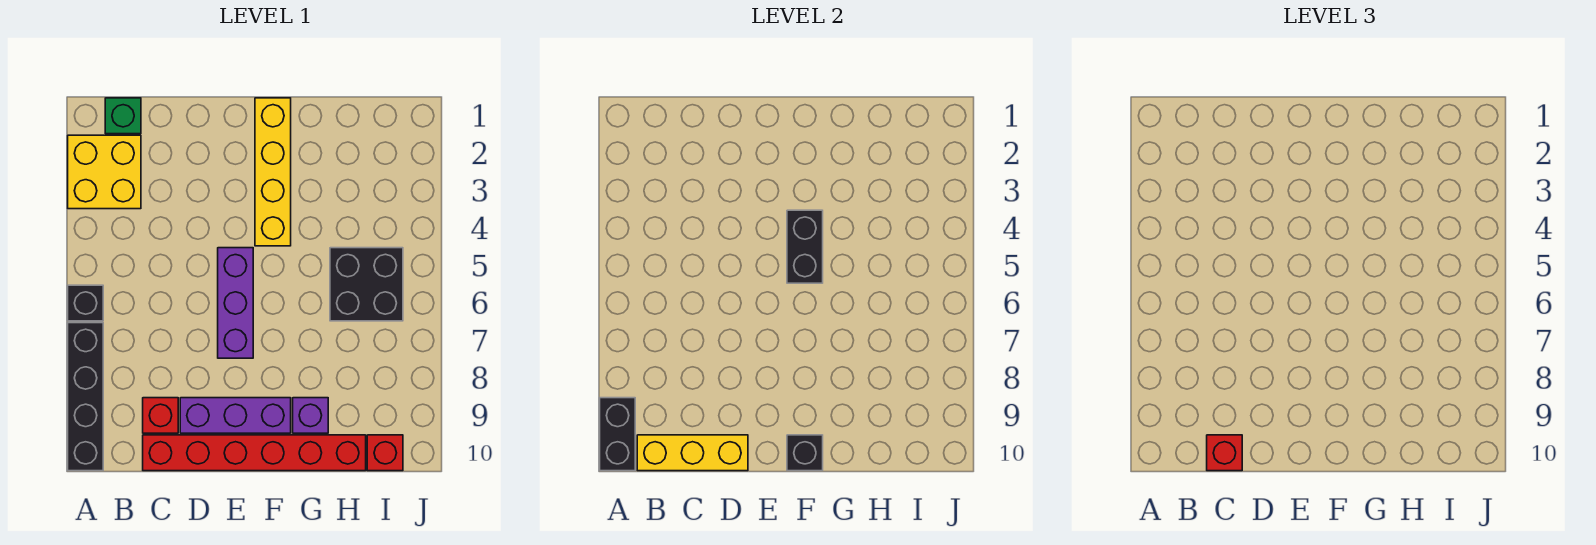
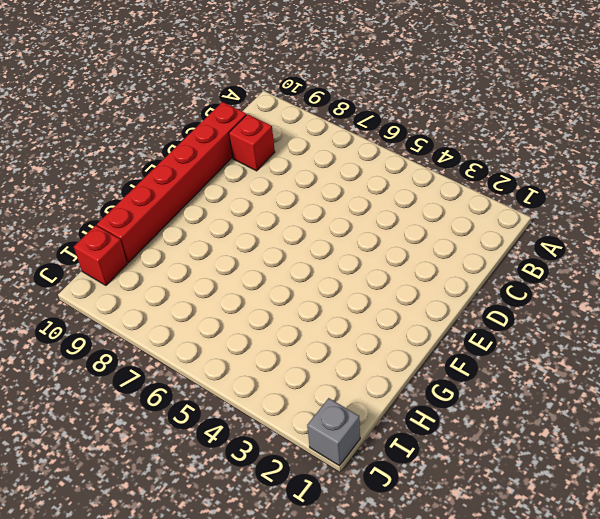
grey brick J1 level 1 -> none
none -> yellow brick A2:B3 level 1
none -> black brick A6 level 1
none -> black brick A7:A10 level 1

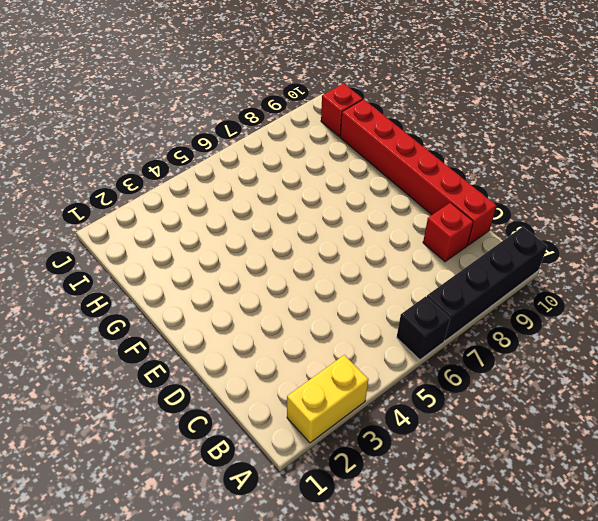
yellow brick A2:A3 level 1 -> yellow brick A2:B3 level 1
none -> green brick B1 level 1
none -> purple brick D9:F9 level 1
none -> purple brick E5:E7 level 1

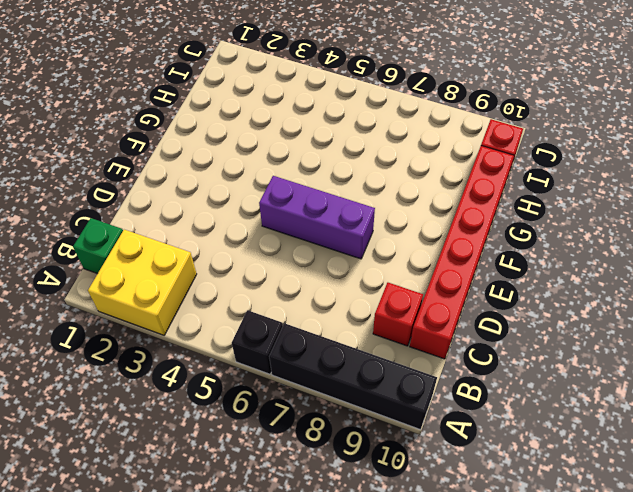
none -> purple brick D9:F9 level 1
none -> yellow brick F1:F4 level 1
none -> purple brick G9 level 1

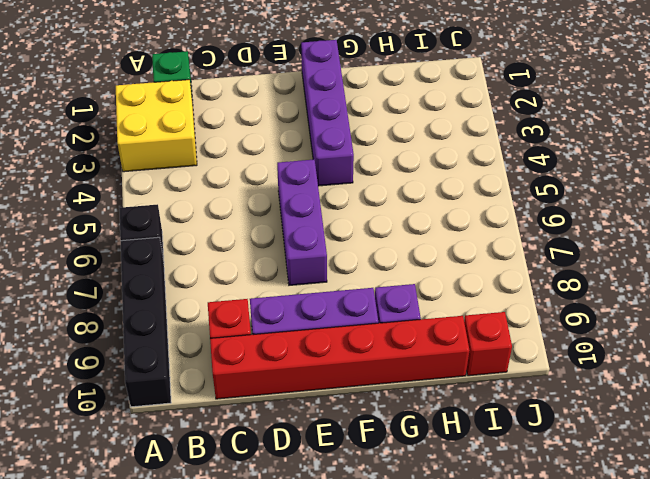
purple brick F1:F4 level 1 -> yellow brick F1:F4 level 1
none -> black brick H5:I6 level 1
none -> black brick A9:A10 level 2
none -> yellow brick B10:D10 level 2

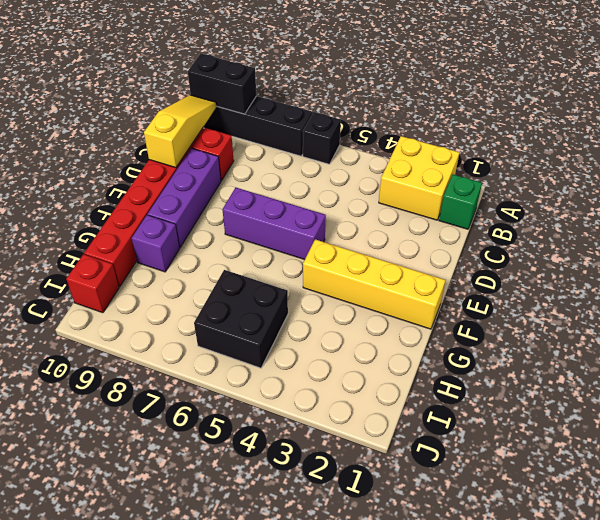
yellow slope B10:D10 level 2 top D -> yellow brick B10:D10 level 2
none -> black brick F4:F5 level 2
none -> black brick F10 level 2
none -> red brick C10 level 3

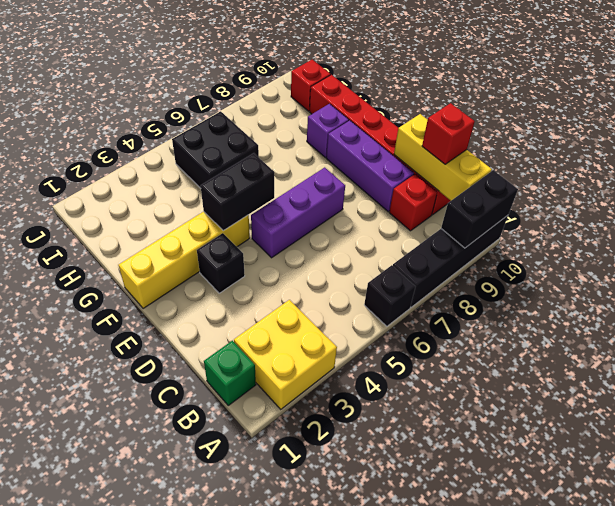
black brick E3 level 1 -> black brick F10 level 2

